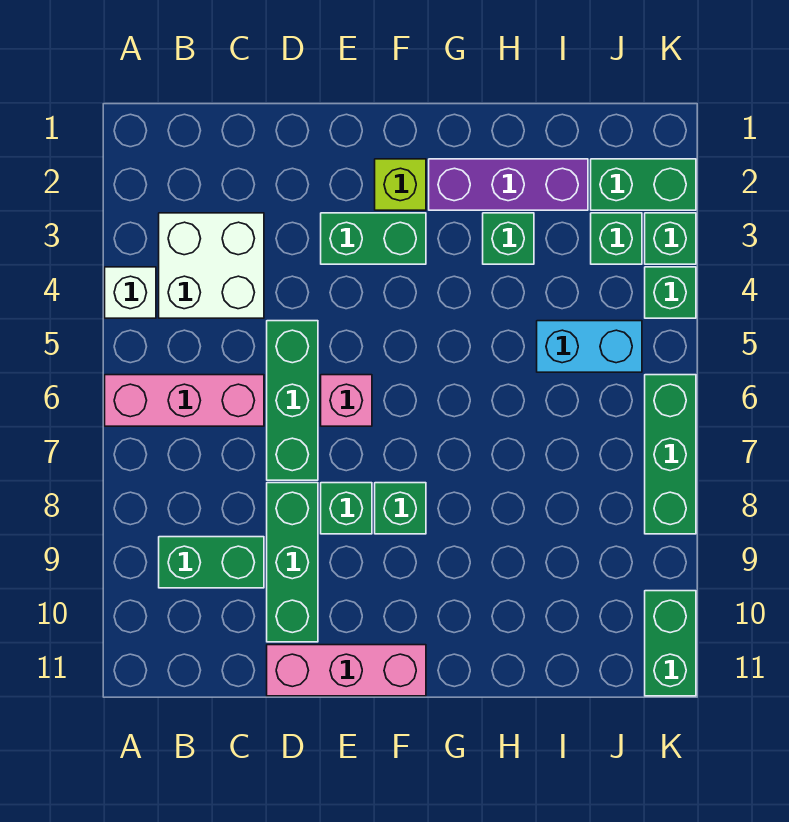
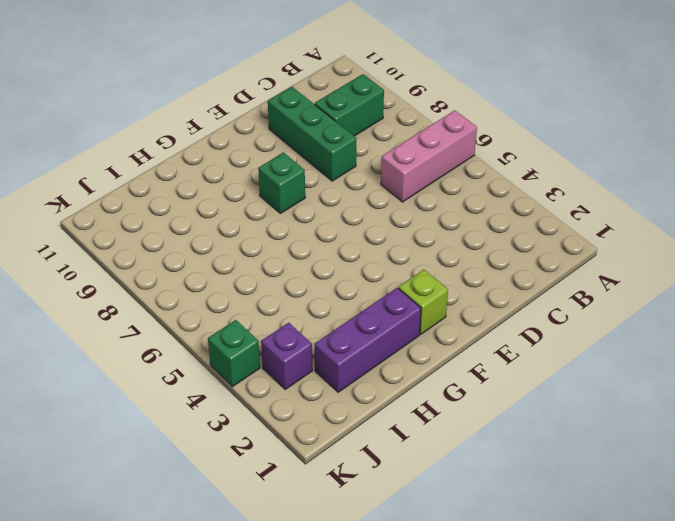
purple brick J3 level 1 -> green brick J3 level 1
none -> white brick A4 level 1
none -> white brick B3:C4 level 1
none -> green brick D5:D7 level 1

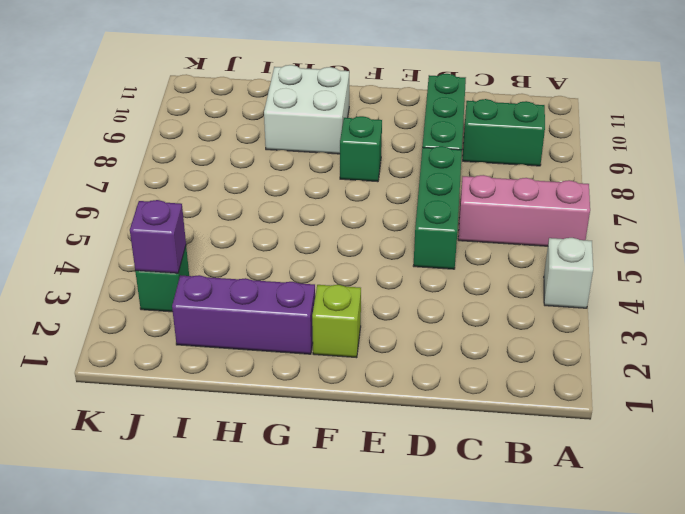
white brick G9:H10 level 1 -> white brick B3:C4 level 1
purple brick J3 level 2 -> none
none -> pink brick D11:F11 level 1
none -> green brick E3:F3 level 1
none -> pink brick E6 level 1

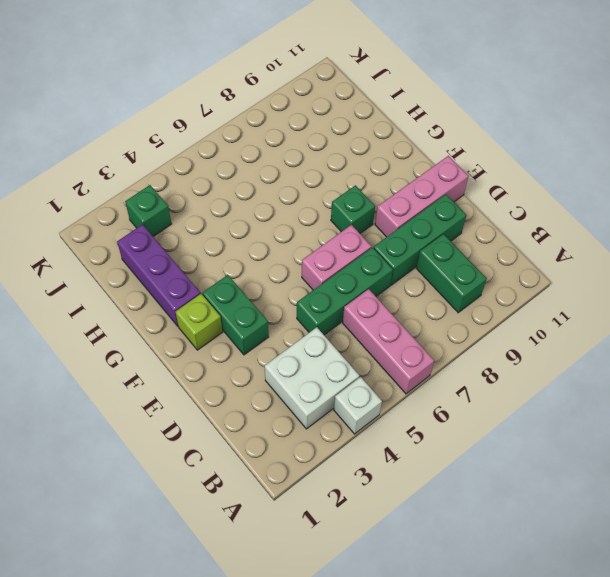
pink brick E6:E7 level 1 -> pink brick E6 level 1
pink brick E9:E11 level 1 -> pink brick D11:F11 level 1
none -> green brick E8 level 1
none -> green brick H3 level 1
none -> cyan brick I5:J5 level 1

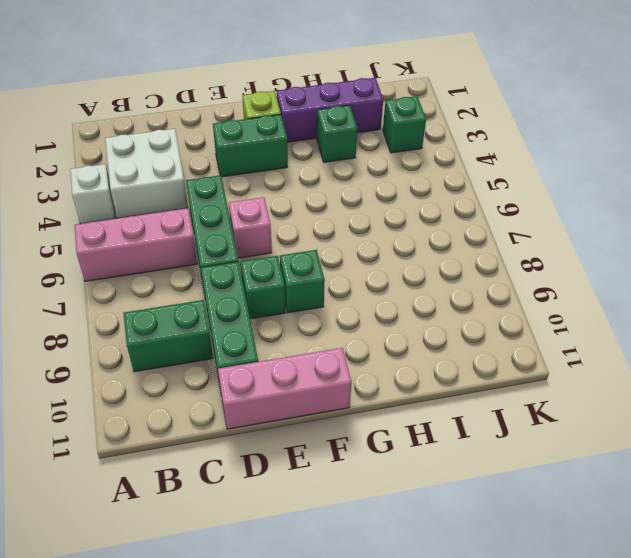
none -> cyan brick I5:J5 level 1
none -> green brick J2:K2 level 1
none -> green brick K3 level 1

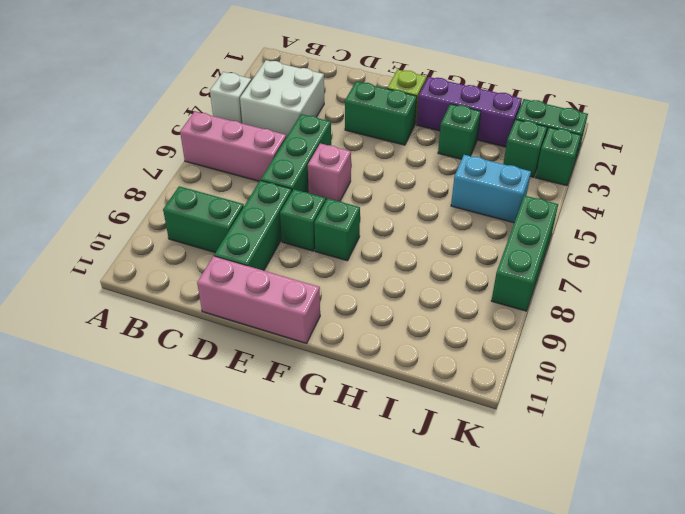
none -> green brick K4 level 1
none -> green brick K10:K11 level 1

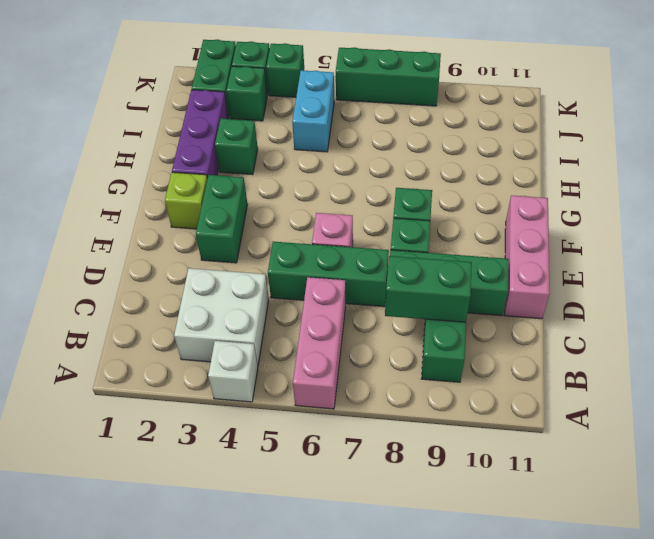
green brick C8:C9 level 2 -> green brick K10:K11 level 1

